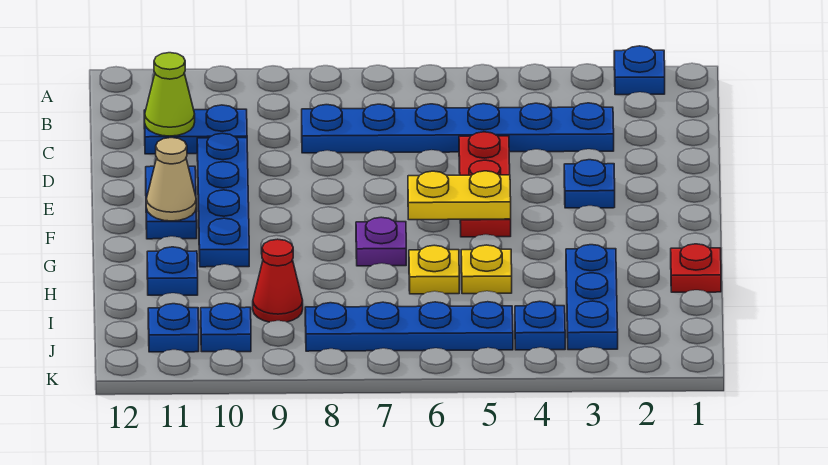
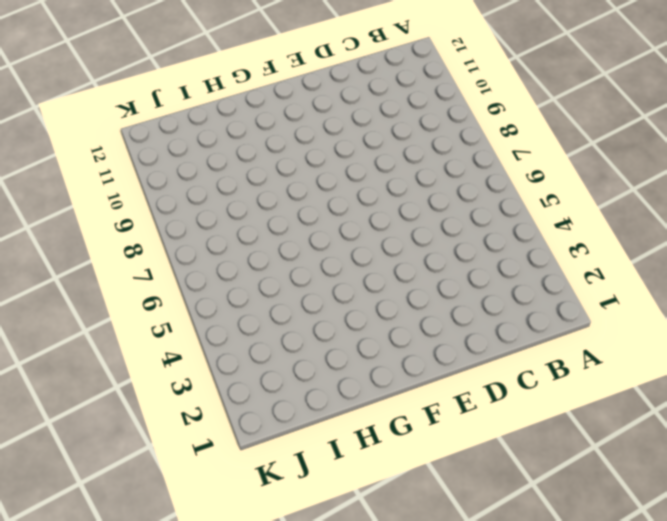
none -> blue plate A2 level 1
none -> blue plate C3:C8 level 1
none -> blue plate C10:C11 level 1

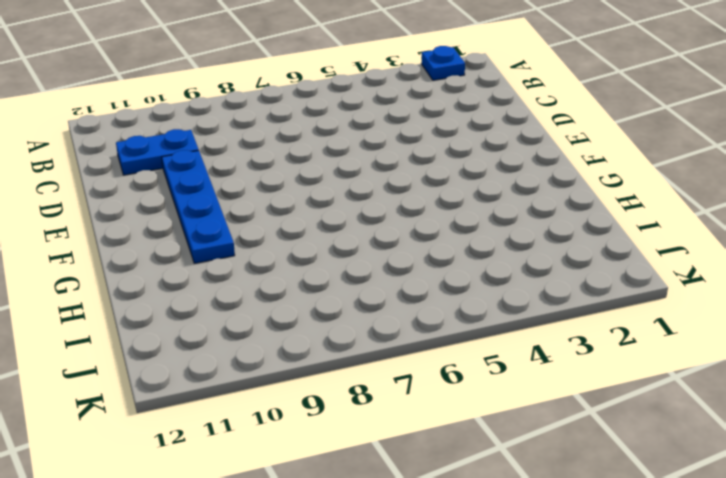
none -> blue plate C3:C8 level 1
none -> red plate D5:F5 level 1
none -> blue plate E3 level 1

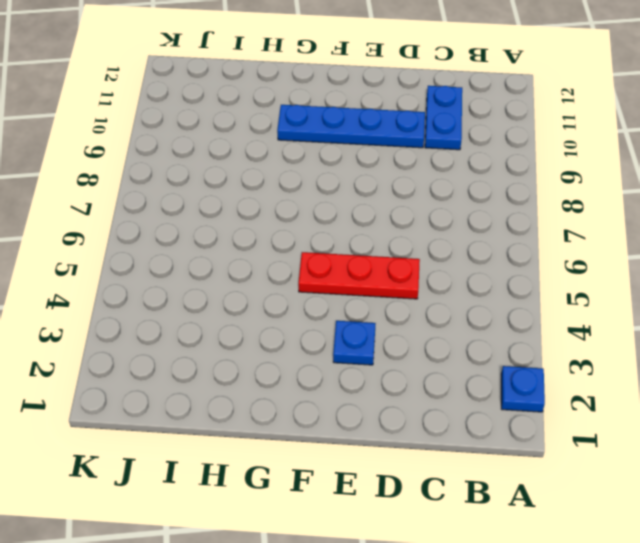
none -> blue plate C3:C8 level 1
none -> blue plate E11:F11 level 1
none -> purple plate G7 level 1

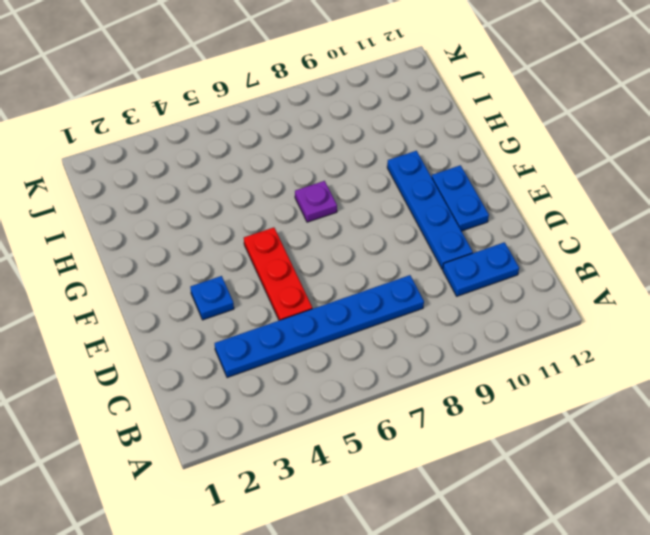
none -> blue plate A2 level 1
none -> red plate H1 level 1
none -> blue plate H3:J3 level 1

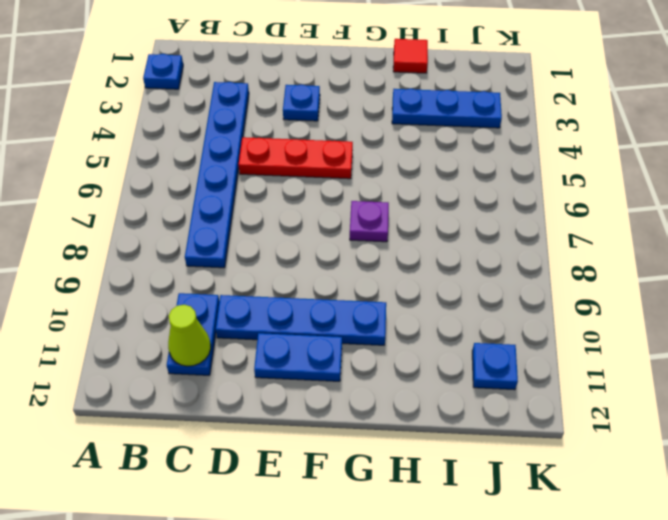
red tile H1 level 1 -> red plate H1 level 1
none -> yellow plate H5 level 1
none -> yellow plate H6 level 1
none -> blue plate H11 level 1

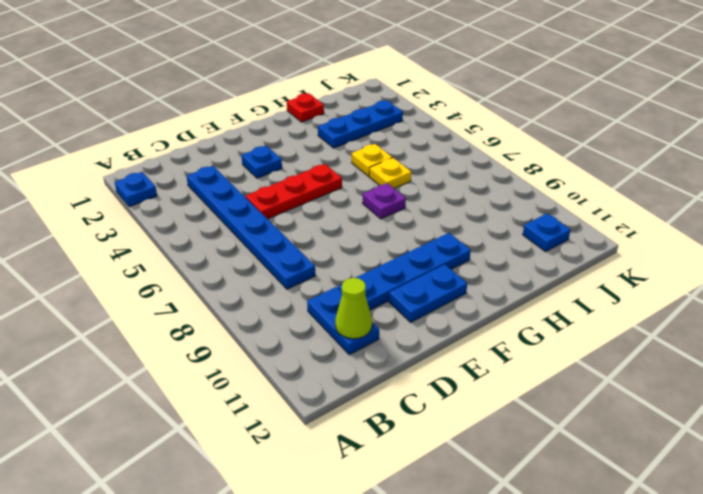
none -> blue plate H11 level 1
none -> red cone I9 level 1
none -> blue plate J4 level 1

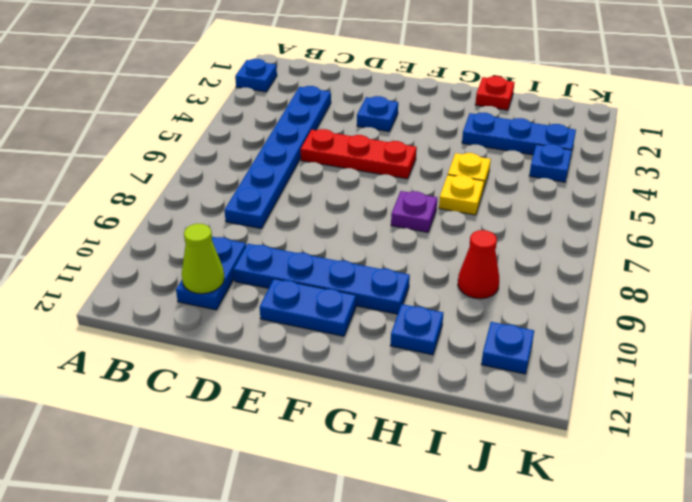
none -> blue plate J5:J8 level 1
none -> blue plate J10 level 1
none -> yellow plate F5:F6 level 2

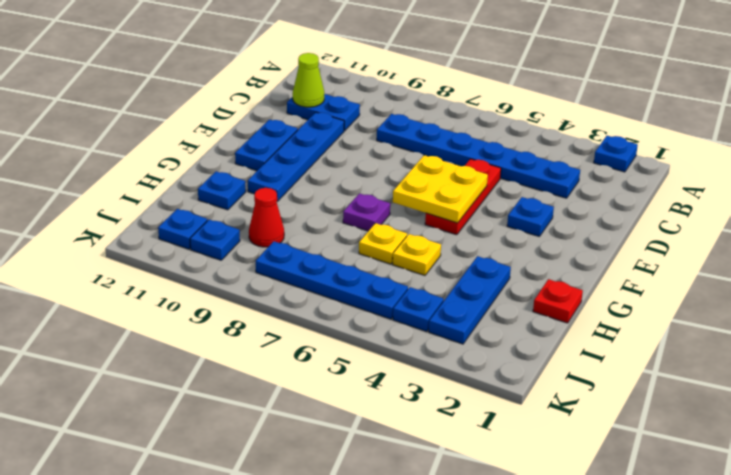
yellow plate E5:F6 level 2 -> yellow plate F5:F6 level 2
none -> tan cone F11 level 2

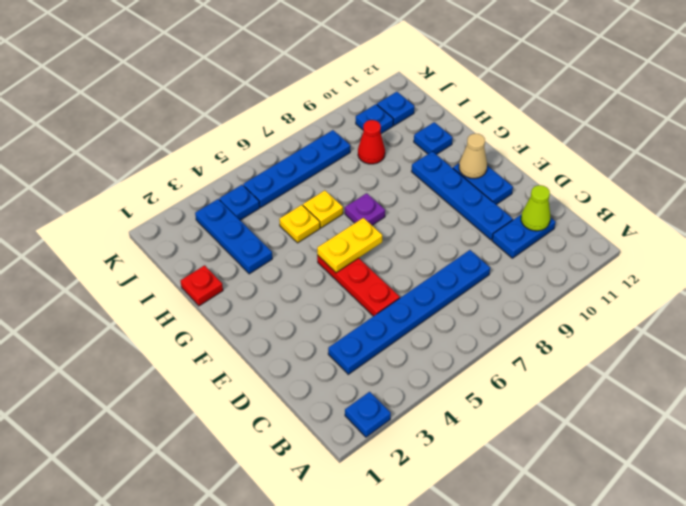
none -> blue plate E3 level 1

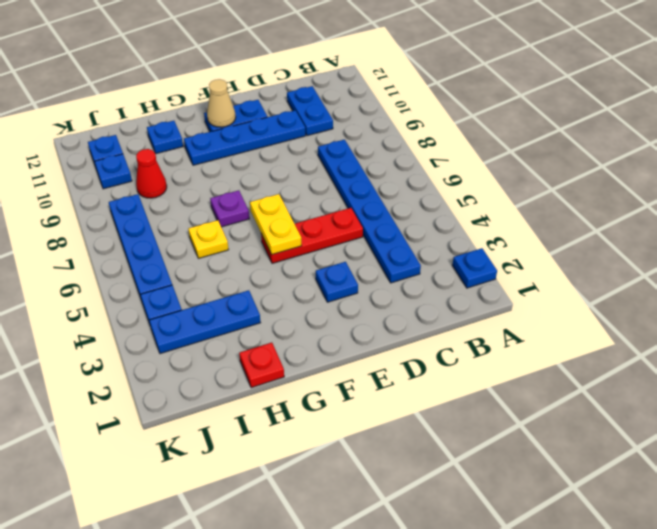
none -> yellow plate H5 level 1
none -> lime cone C11 level 2

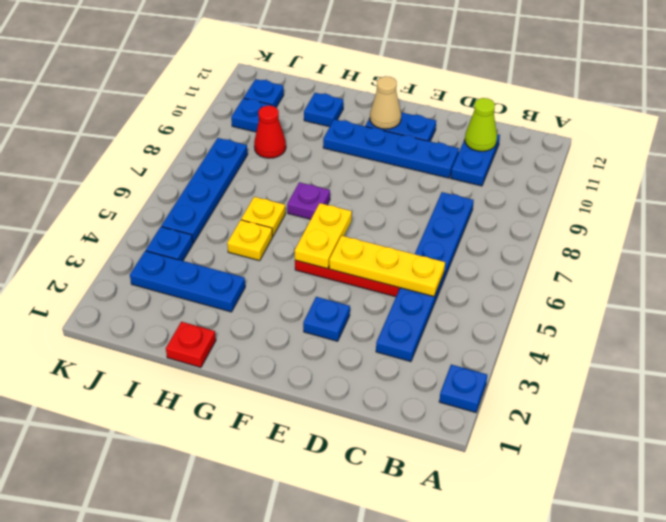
yellow plate C5:E5 level 2 -> none

